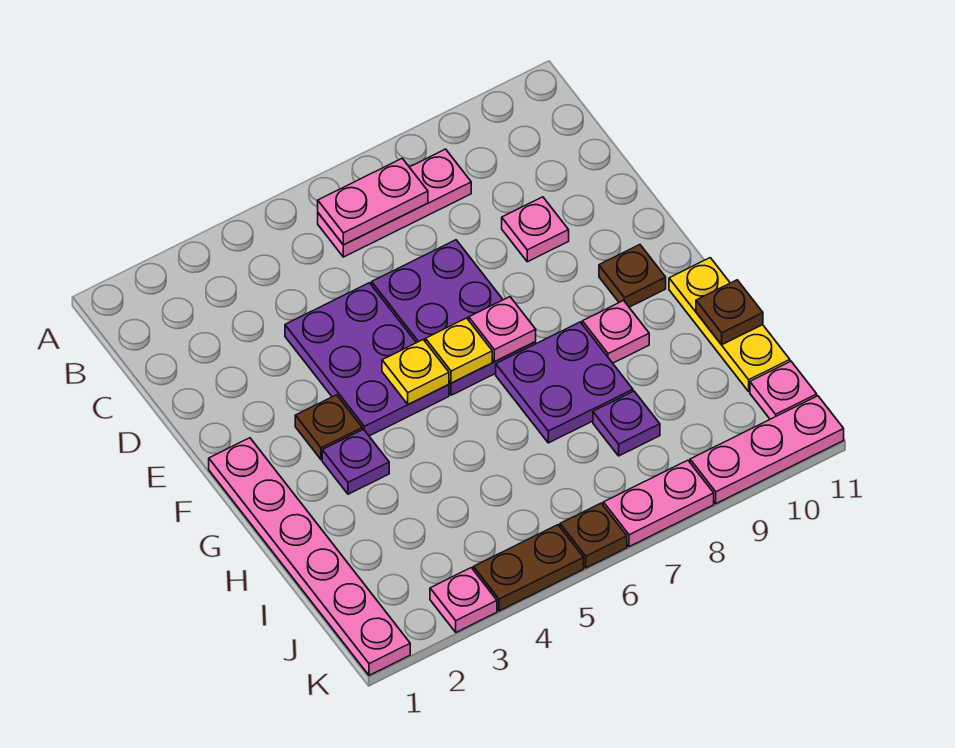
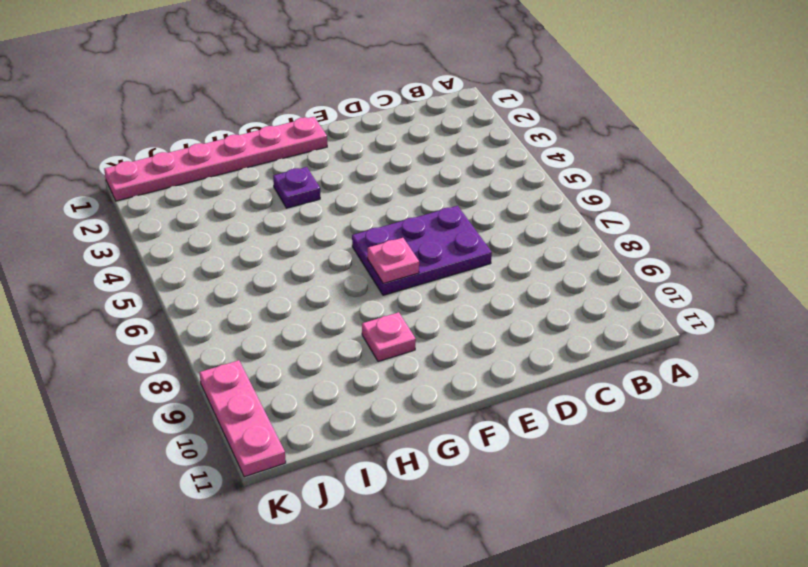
none -> pink plate B6:B8 level 1
none -> purple plate D4:F5 level 1
none -> pink plate D9 level 1

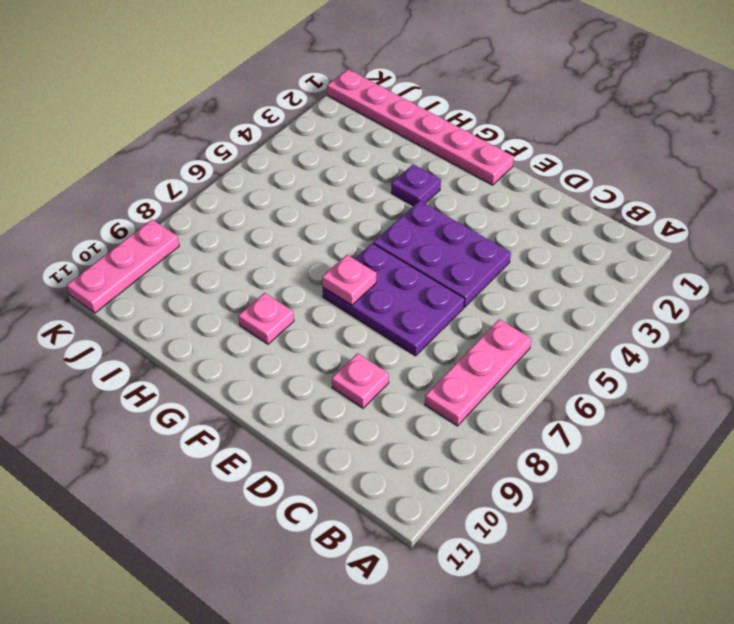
none -> brown plate F3 level 1
none -> brown plate F10 level 1
none -> purple plate G7:H8 level 1

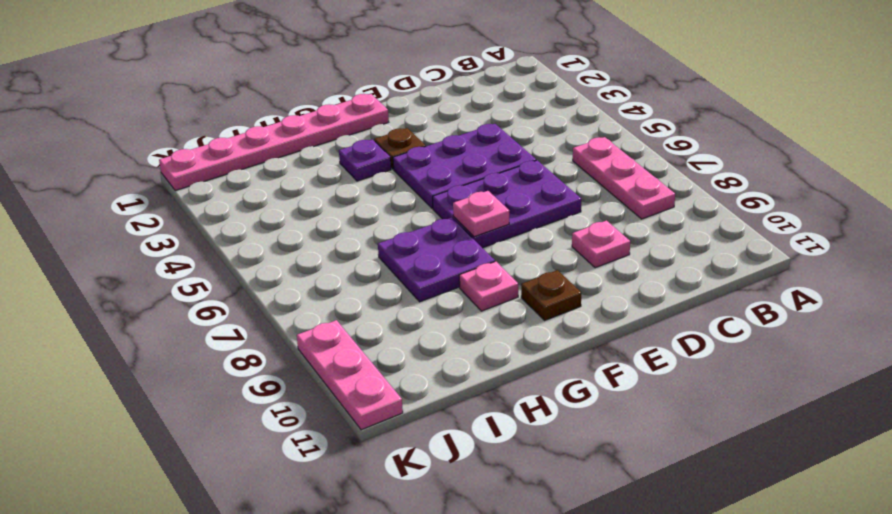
none -> yellow plate G11:I11 level 1
none -> purple plate I8 level 1
none -> pink plate J11 level 1

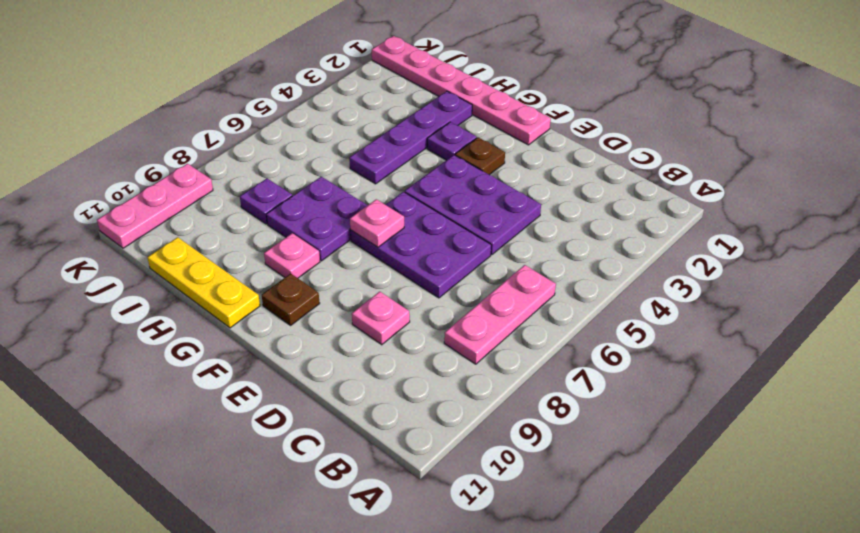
purple plate H2:H5 level 1 -> none
none -> pink plate J11 level 1
none -> pink plate K3 level 1
none -> brown plate K4:K5 level 1

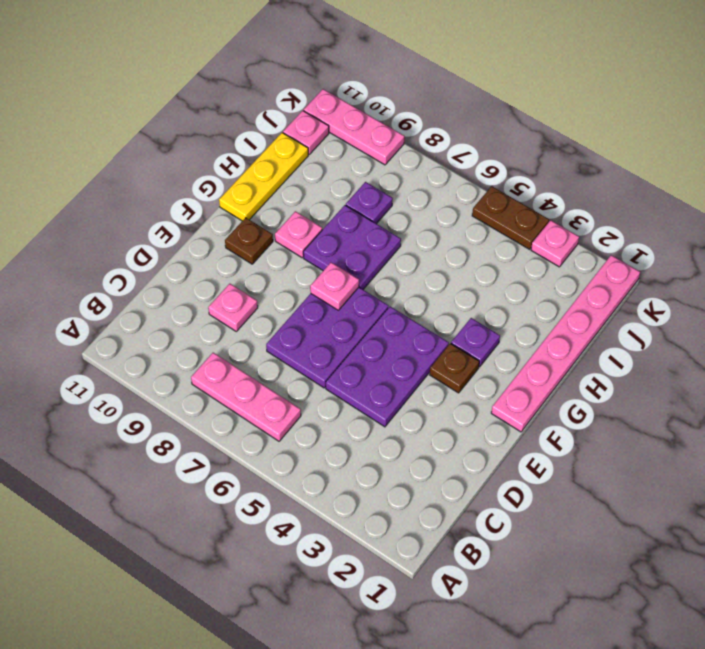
none -> brown plate K6 level 1
none -> pink plate K7:K8 level 1
none -> pink plate B6:B7 level 2

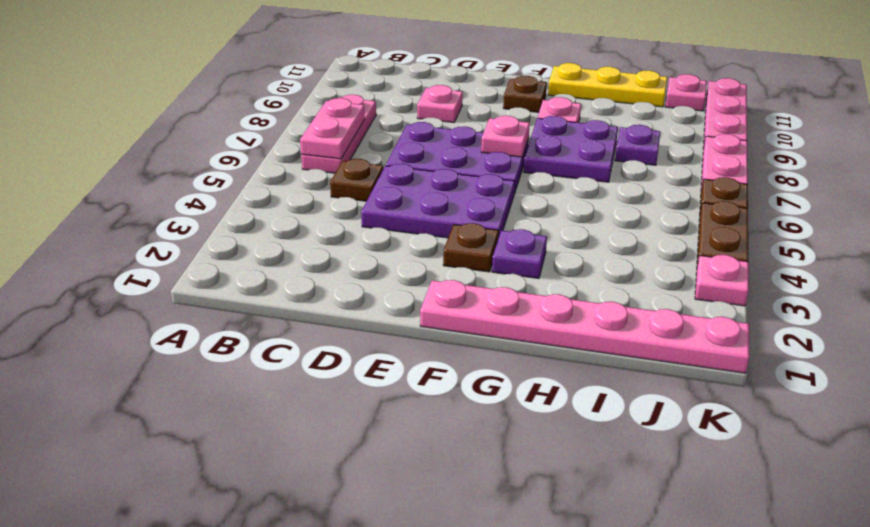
brown plate C5 level 1 -> brown plate H11 level 2
none -> yellow plate F5 level 2
none -> yellow plate F6 level 2

